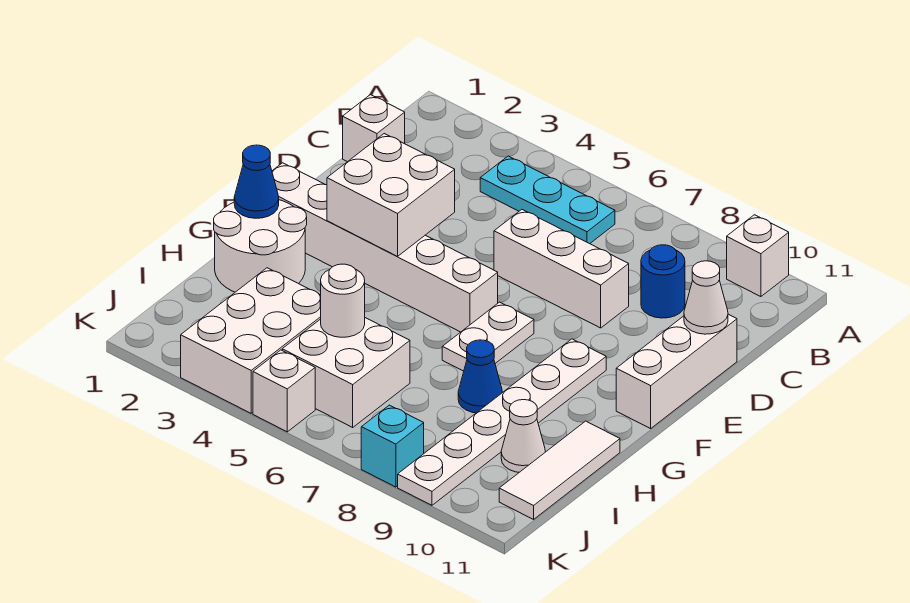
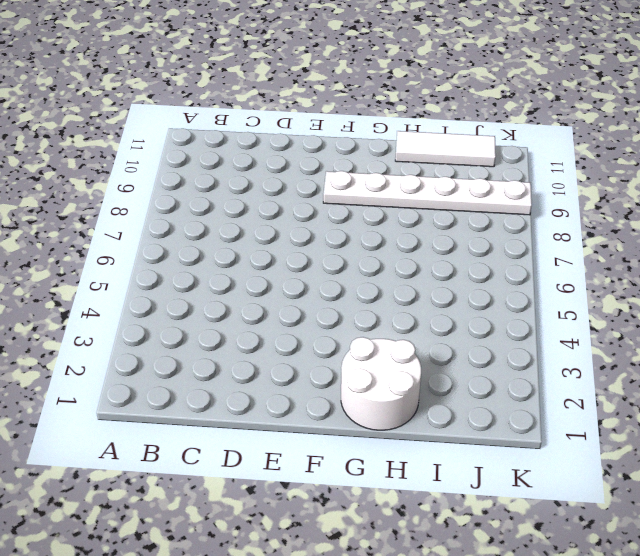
none -> white brick A10 level 1
none -> cyan plate B4:B6 level 1
none -> white brick C1 level 1

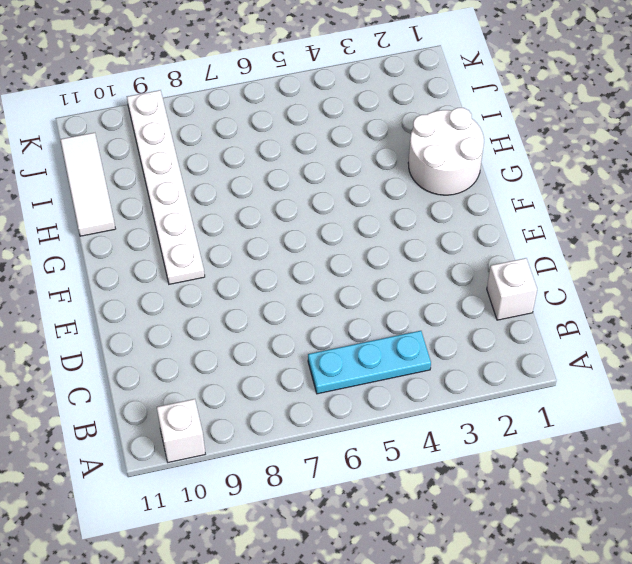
none -> blue round brick C9 level 1
none -> white brick D6:D8 level 1
none -> white brick D11:F11 level 1

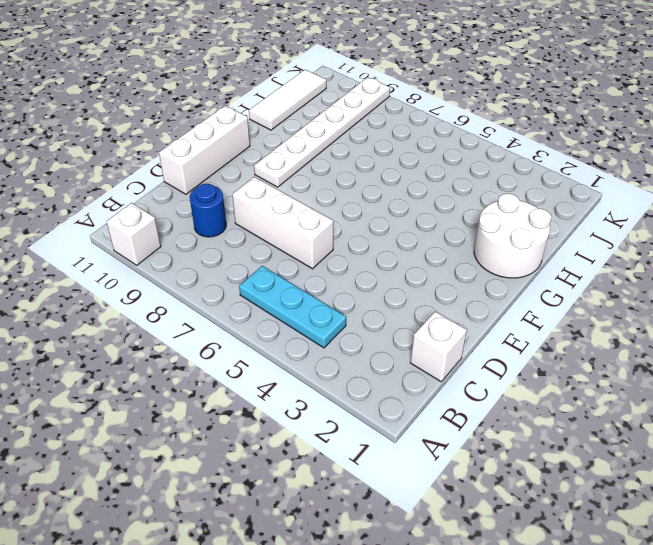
none -> white brick F1:F6 level 1
none -> white plate F7:G7 level 1
none -> blue cone H8 level 1

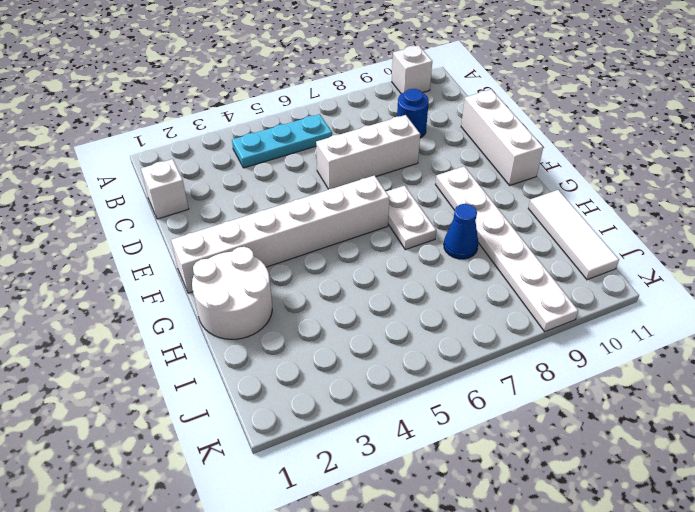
none -> white brick I3:K4 level 1
none -> white brick I5:J6 level 1
none -> white cone I10 level 1

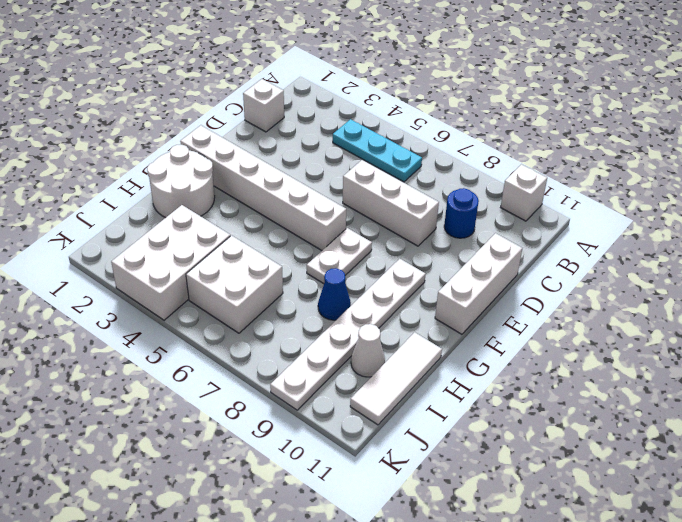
none -> white brick K5 level 1
none -> cyan brick K8 level 1
none -> white cone D11 level 2

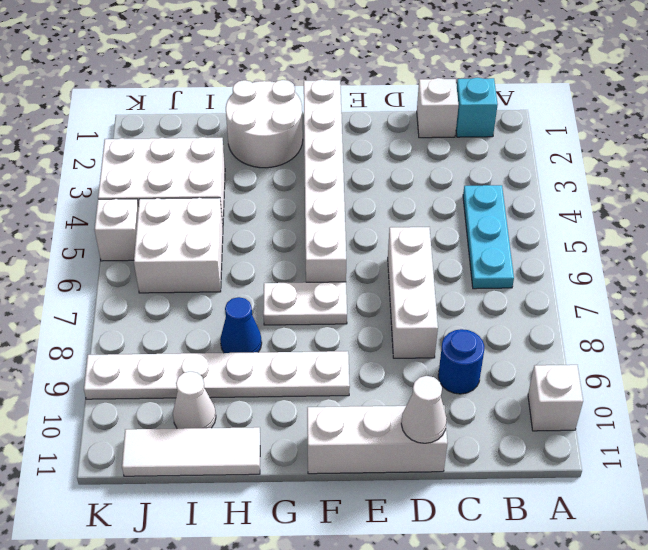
cyan brick B1 level 1 -> cyan brick K8 level 1
none -> white brick E3:F4 level 2
none -> blue cone G1 level 2
none -> white round brick I5 level 2

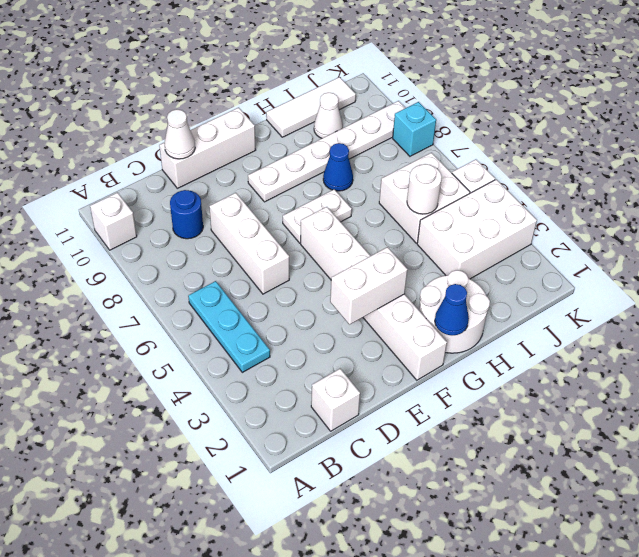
white brick E3:F3 level 2 -> white brick E3:F4 level 2

